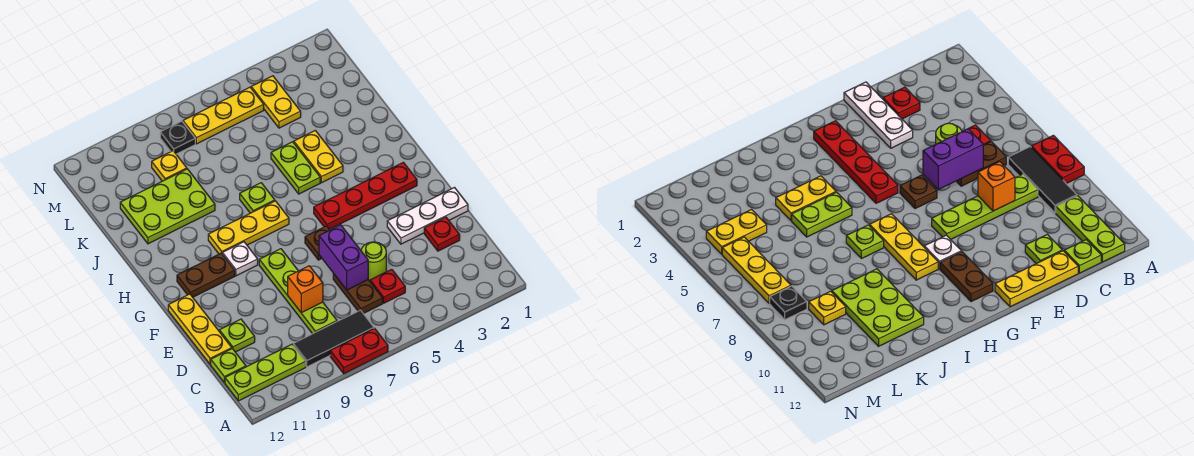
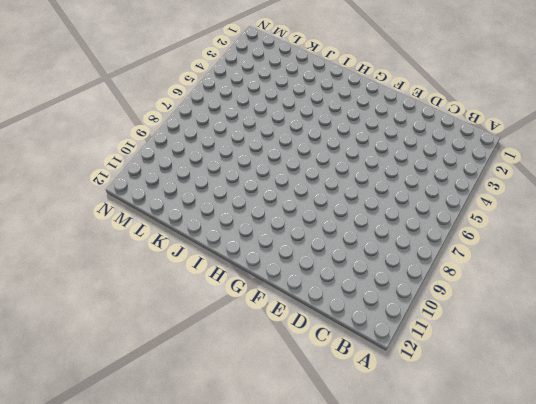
none -> red plate A7:A8 level 1
none -> black tile B7:B9 level 1
none -> lime plate B10:B12 level 1

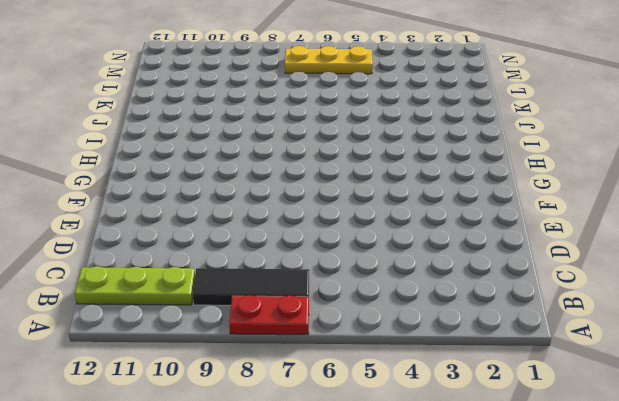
none -> red plate C5 level 1
none -> brown plate C6:D6 level 1
none -> lime plate C8:F8 level 1

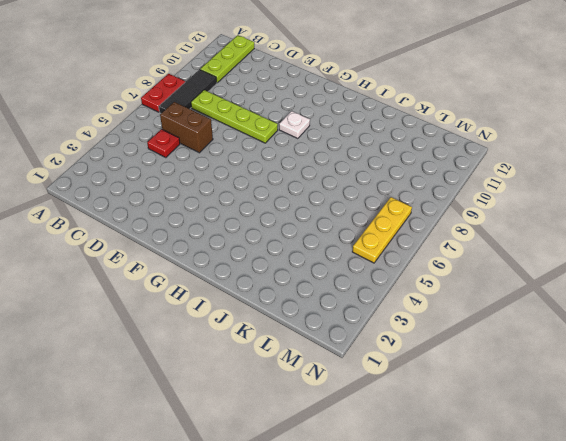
brown brick C6:D6 level 1 -> brown plate C6:D6 level 1
none -> lime plate C12 level 1
none -> red plate D2 level 1
none -> lime round brick D5 level 1

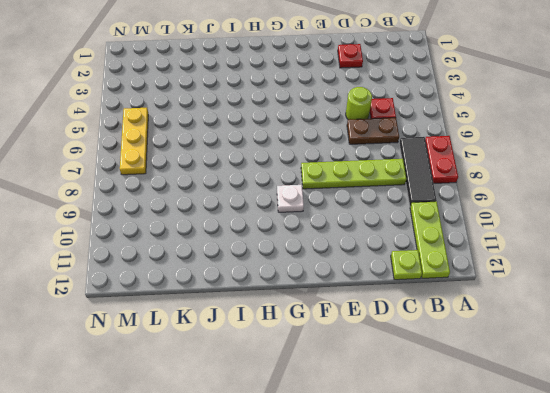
none -> lime plate D11 level 1
none -> yellow plate D12:F12 level 1
none -> white plate E1:E3 level 1

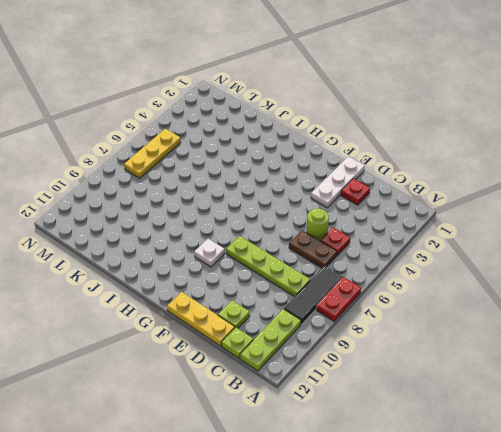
none -> brown plate F6 level 1
none -> red plate G2:G5 level 1
none -> brown plate G10:G11 level 1

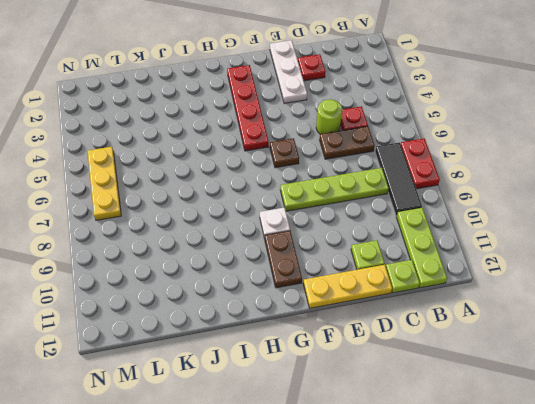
none -> yellow plate H7:H9 level 1
none -> yellow plate I4:J4 level 1
none -> lime plate I5:J5 level 1

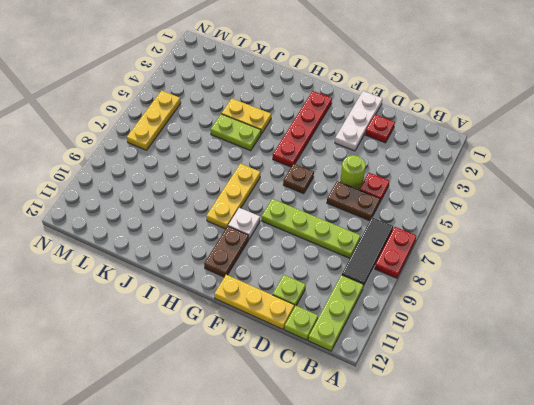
none -> lime plate I7 level 1
none -> lime plate J9:K11 level 1
none -> yellow plate L4:M4 level 1

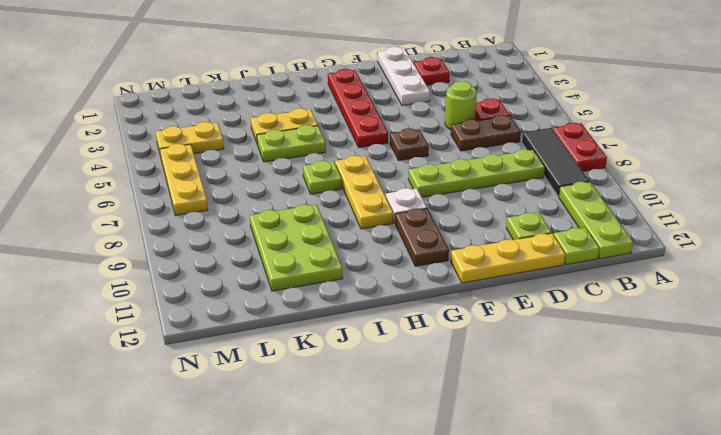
none -> yellow plate L9 level 1
none -> black plate M8 level 1
none -> purple brick D6:E6 level 2

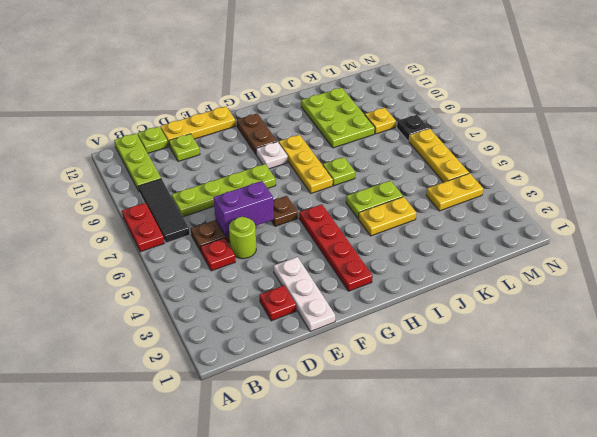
none -> orange brick D8 level 2

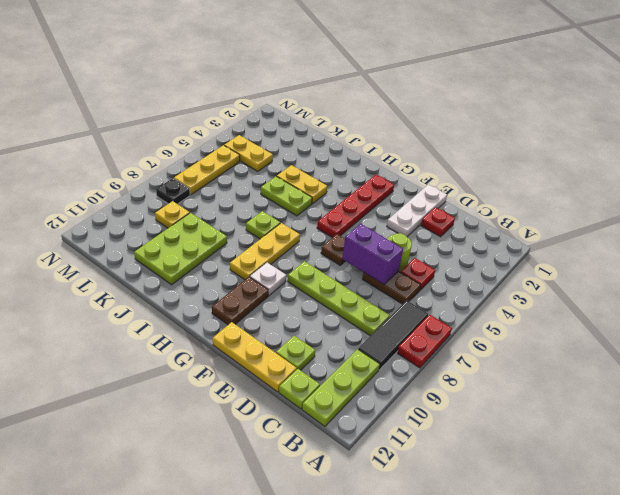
none -> orange brick D8 level 2

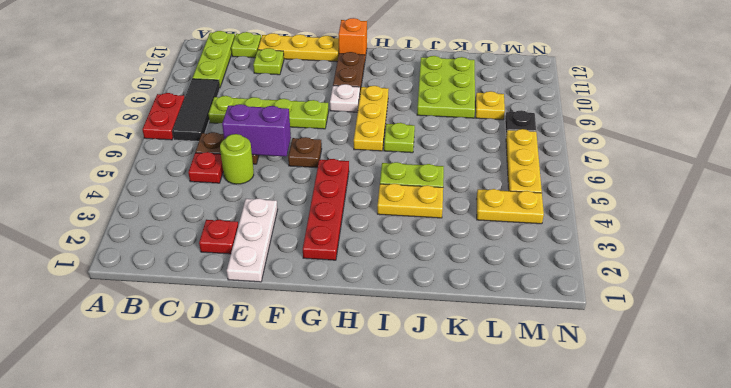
orange brick G12 level 1 -> orange brick D8 level 2

